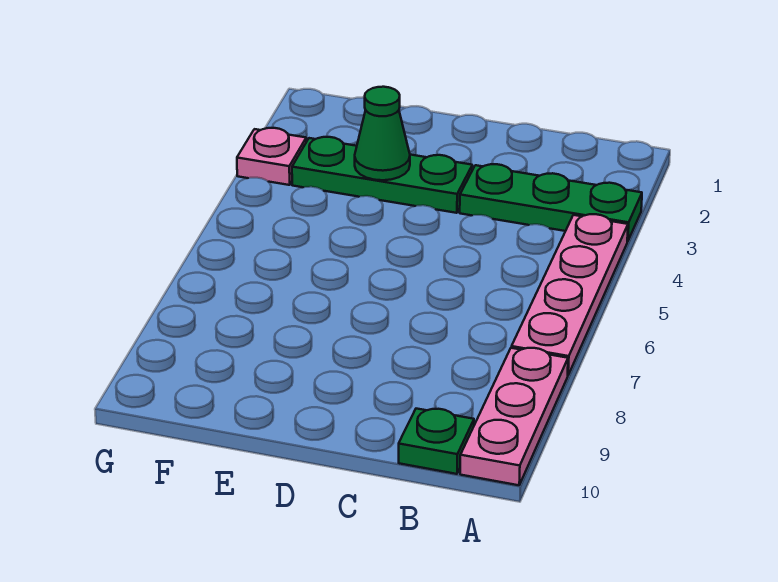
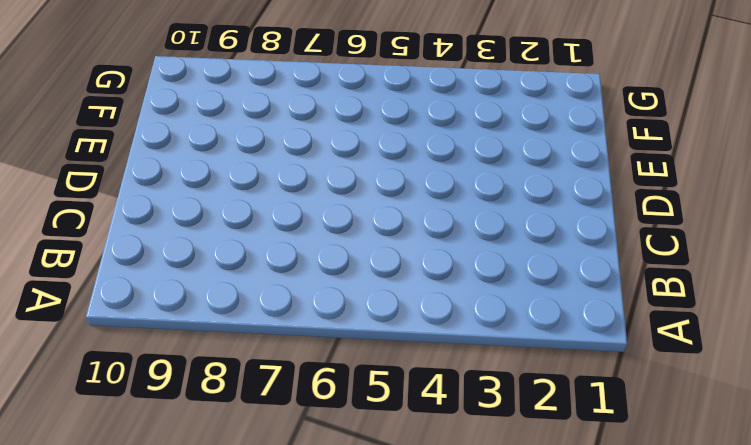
none -> green plate A3:C3 level 1
none -> pink plate A4:A7 level 1

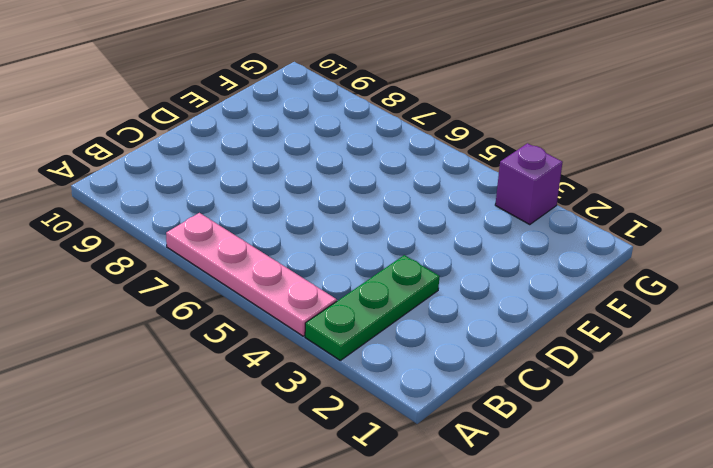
purple brick G3 level 1 -> pink plate G3 level 1
none -> pink plate A8:A10 level 1
none -> green plate B10 level 1

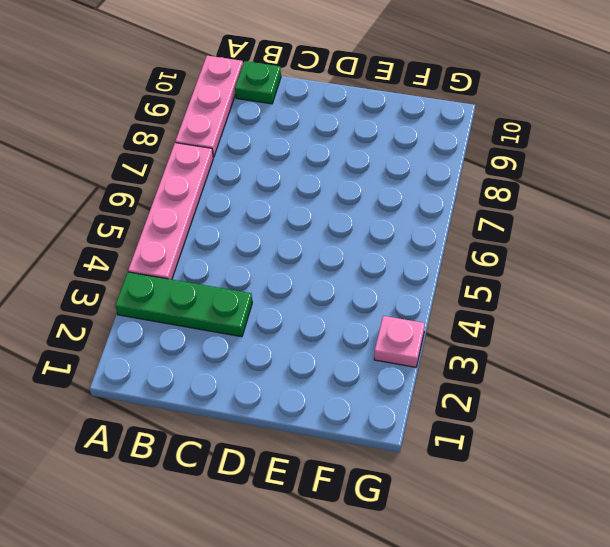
none -> green plate D3:F3 level 1
none -> green cone E3 level 2

